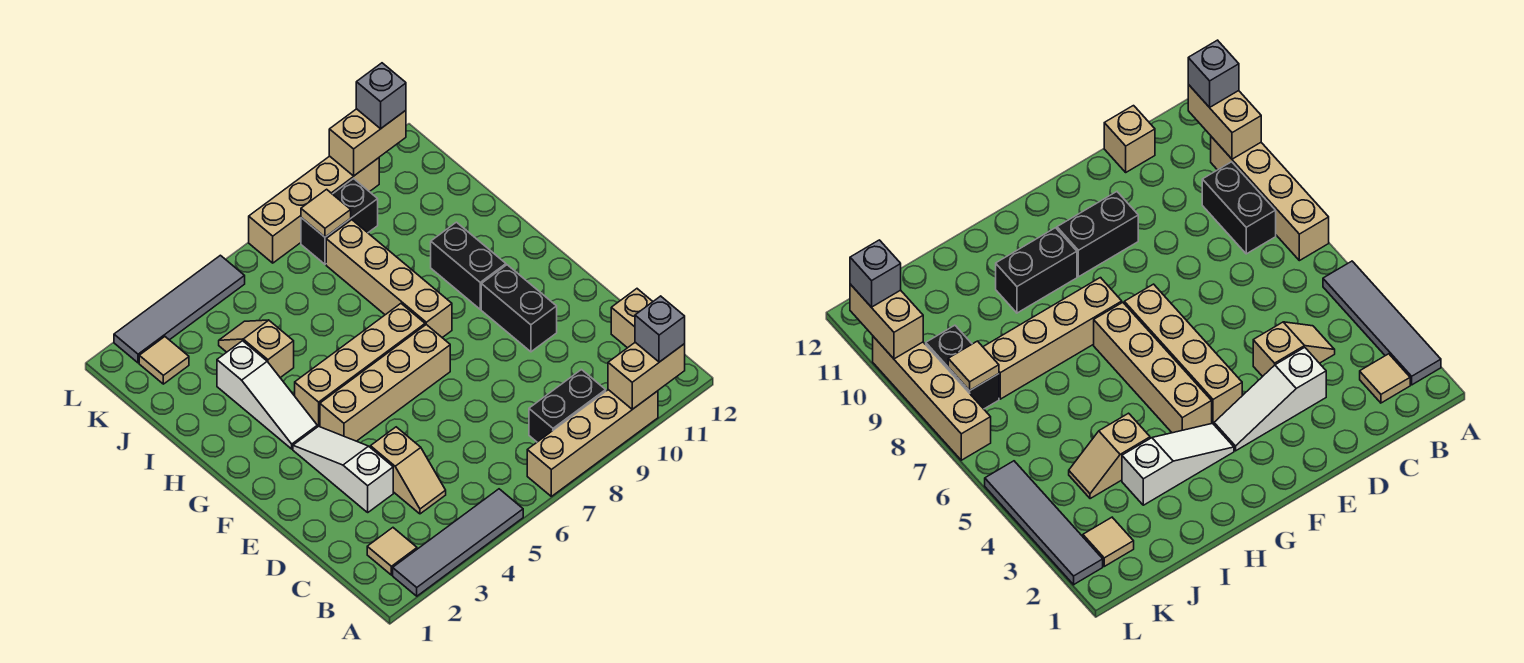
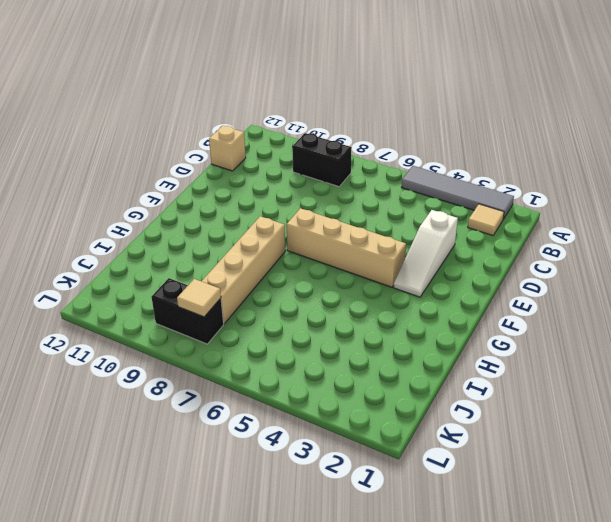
none -> tan brick A7:A10 level 1
none -> tan slope C4:D4 level 1 top D
none -> black brick E10:F10 level 1

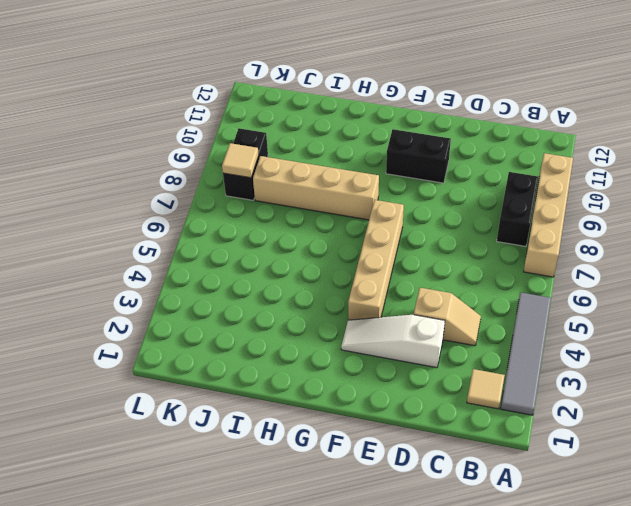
none -> tan brick C12 level 1
none -> white slope G3:I3 level 1 top I
none -> tan brick G4:G7 level 1

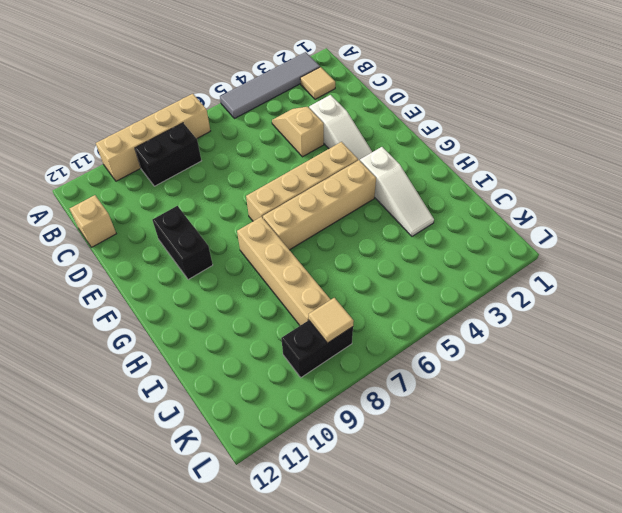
white slope G3:I3 level 1 top G -> white slope G3:I3 level 1 top I
none -> black brick G10:H10 level 1
none -> tan slope I4:J4 level 1 top I
none -> tan tile K2 level 1

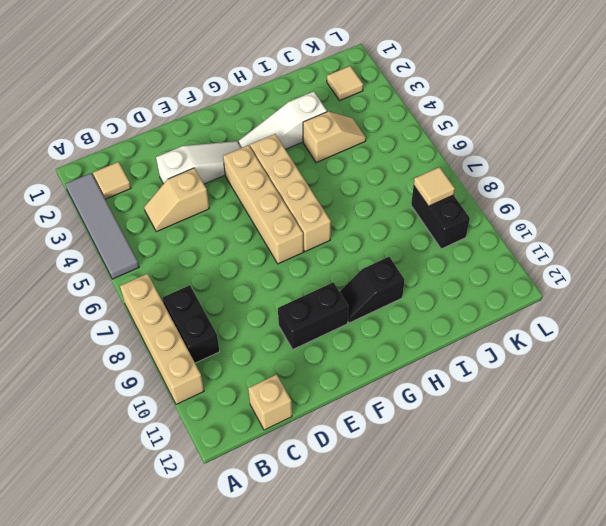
black slope G10:H10 level 1 top H -> black brick G10:H10 level 1
none -> tan brick G8:J8 level 1
none -> grey tile L2:L5 level 1
none -> tan brick L7:L10 level 1

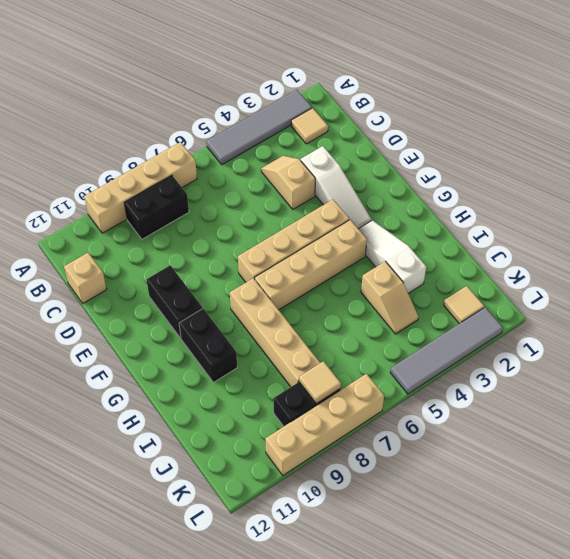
none -> tan brick A10:A11 level 2
none -> tan brick L10:L11 level 2
none -> grey brick A11 level 3

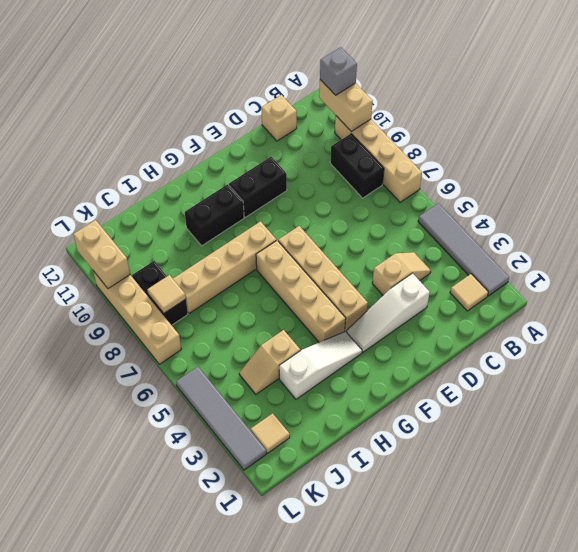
none -> grey brick L11 level 3

